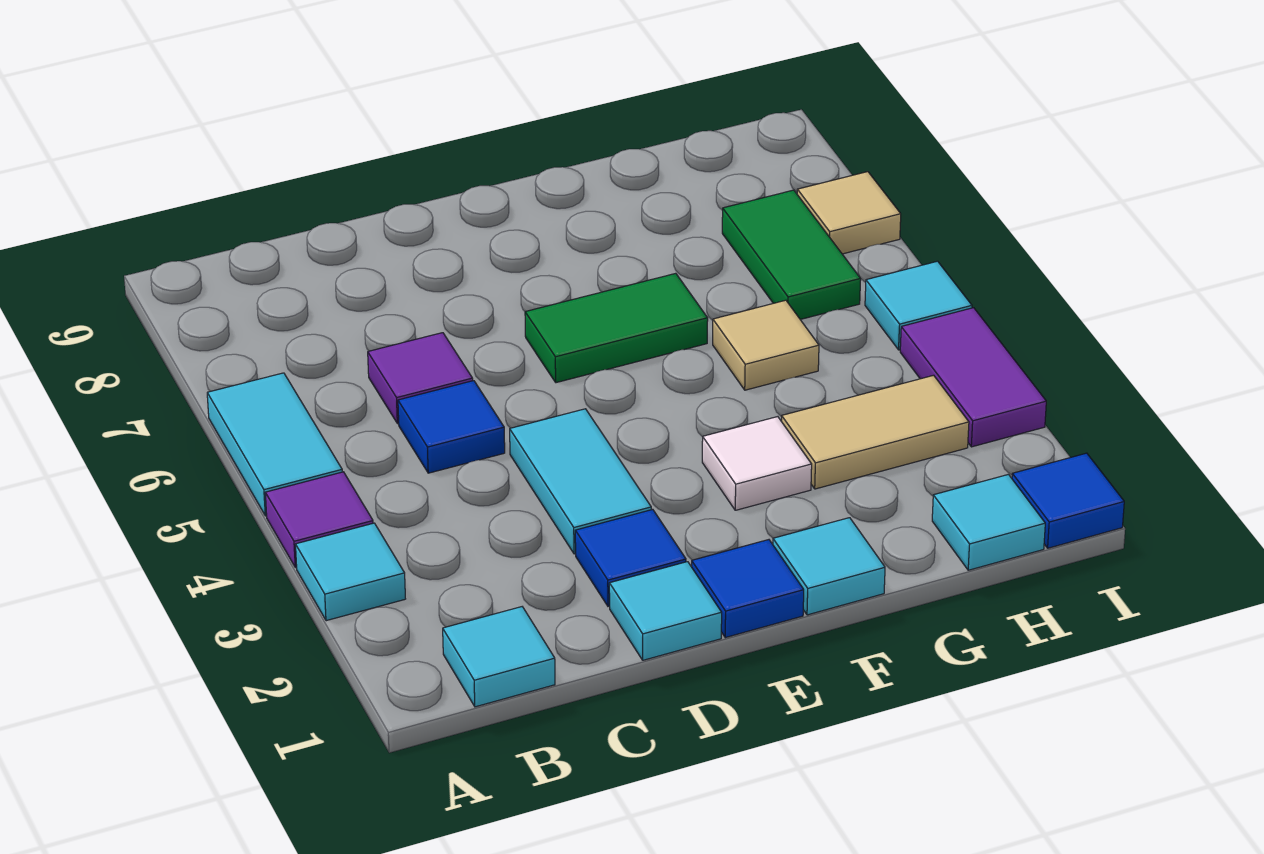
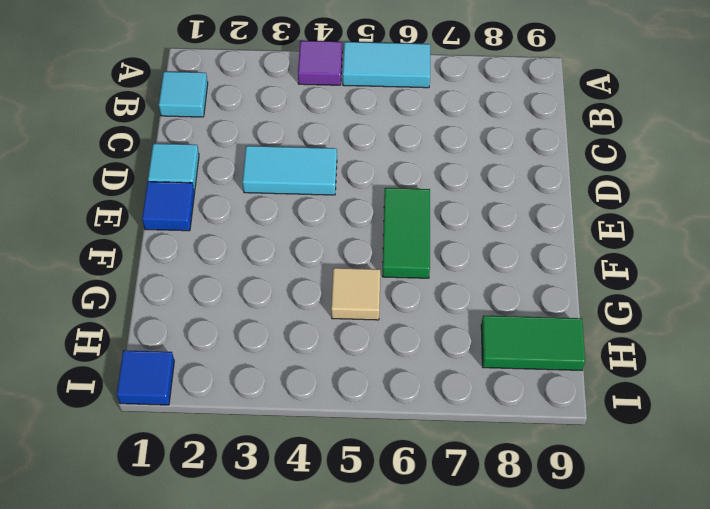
green tile H8:H9 level 1 -> green tile H6:H7 level 1
none -> cyan tile A3 level 1
none -> blue tile C5 level 1
none -> purple tile C6 level 1

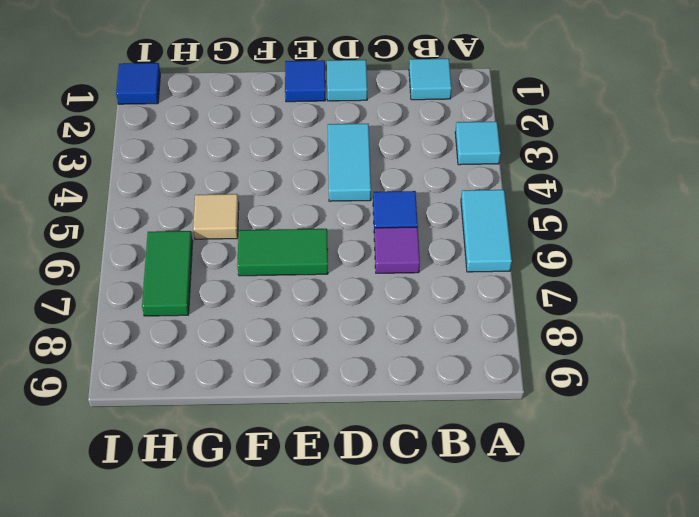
none -> purple tile A4 level 1
none -> blue tile D2 level 1
none -> cyan tile F1 level 1

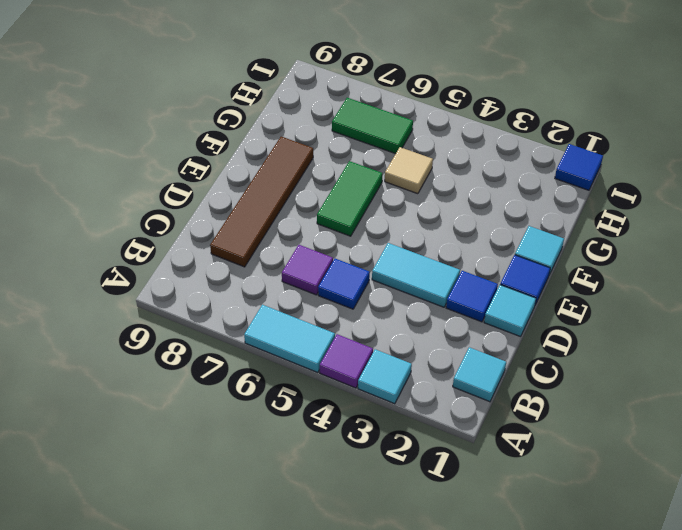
brown tile C8:F8 level 1 -> none
none -> white tile F3 level 1
none -> tan tile G3:H3 level 1
none -> cyan tile H1 level 1

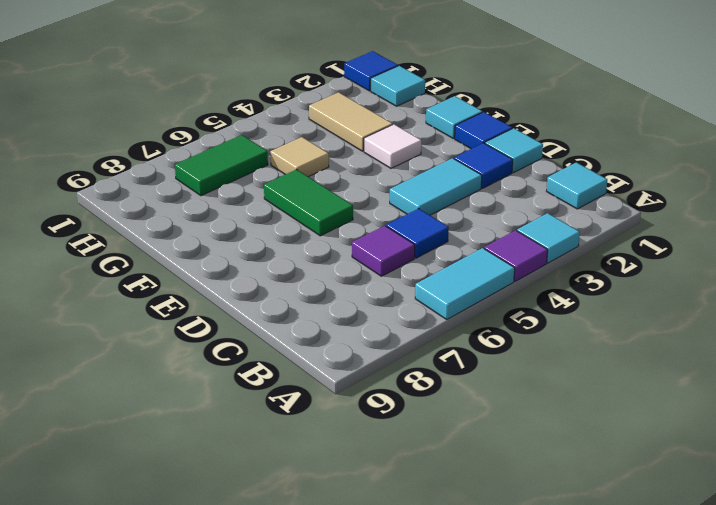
none -> purple tile I3:I4 level 1
none -> cyan tile I5 level 1
none -> tan tile I7 level 1

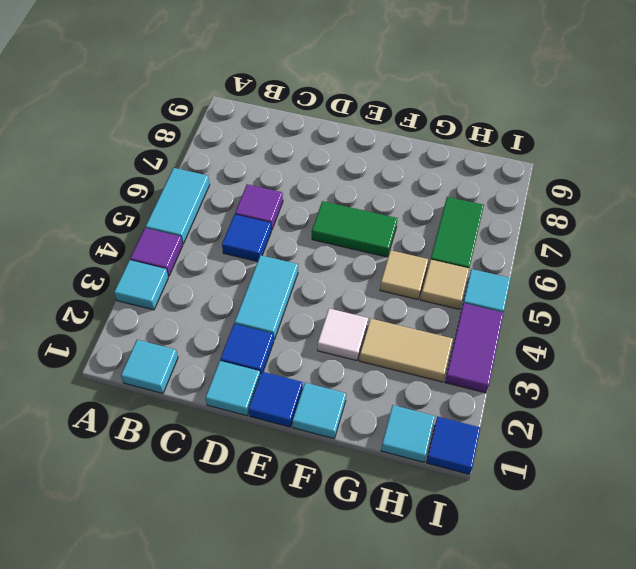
tan tile H5 level 1 -> tan tile I7 level 1

